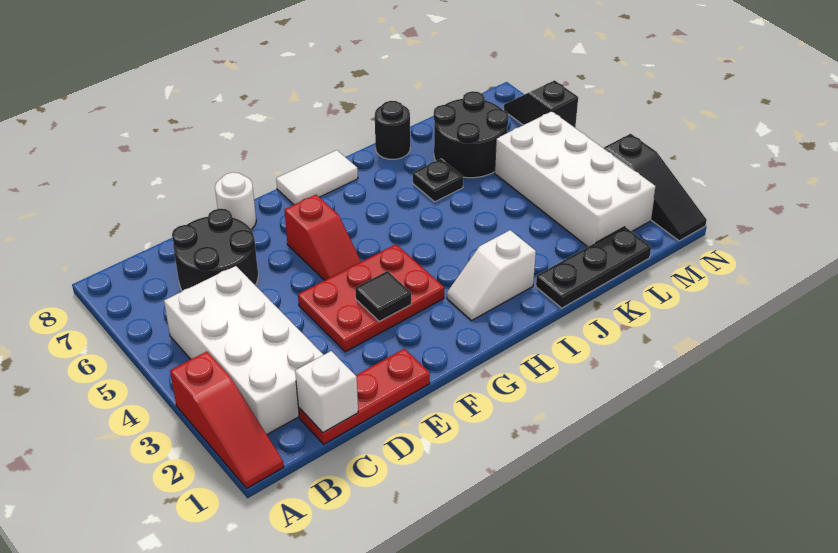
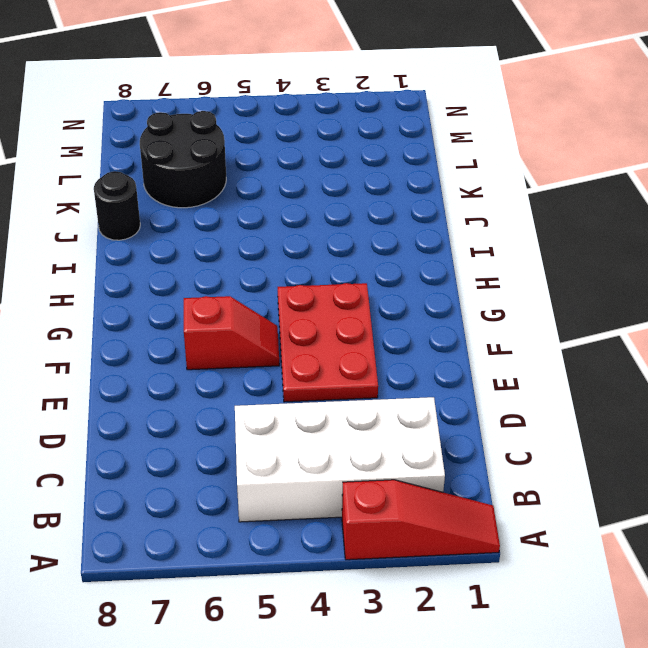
none -> red plate C1:E1 level 1
none -> black round brick C6:D7 level 1
none -> white round brick E8 level 1

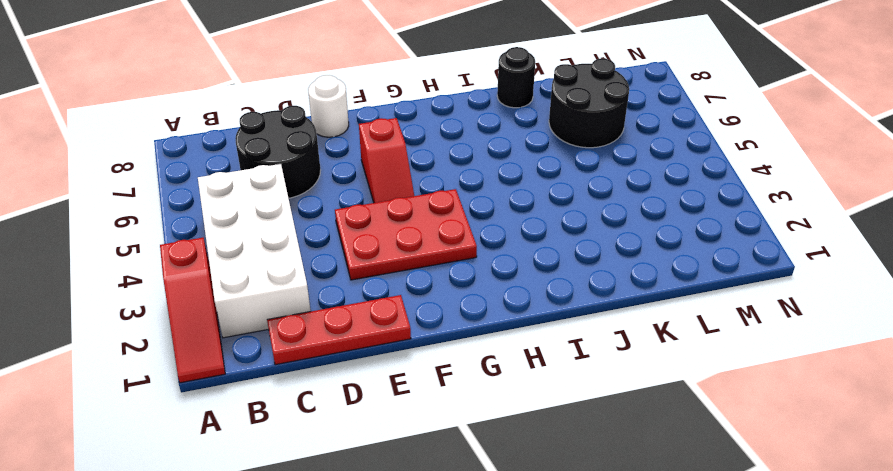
none -> white tile G8:H8 level 1
none -> white slope H2:I2 level 1 top I
none -> black plate J1:L1 level 1

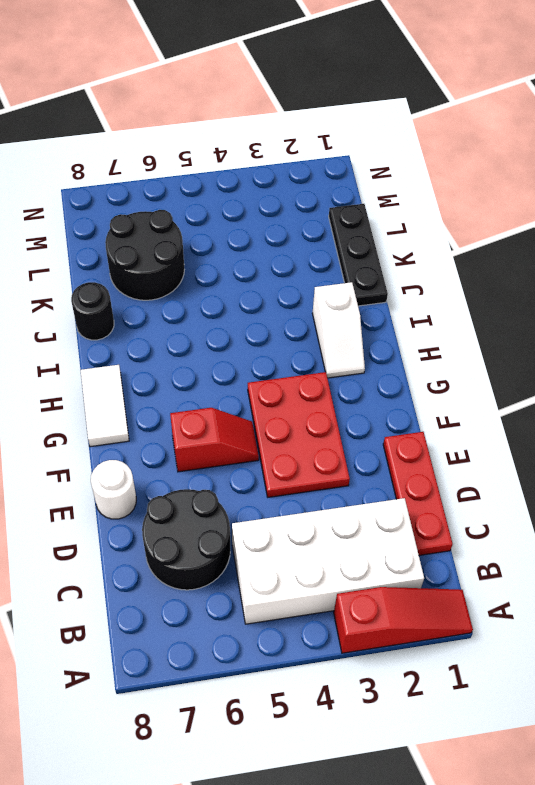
none -> black plate J6 level 1
none -> white brick L2:M5 level 1
none -> black slope N1:N3 level 1 top 3

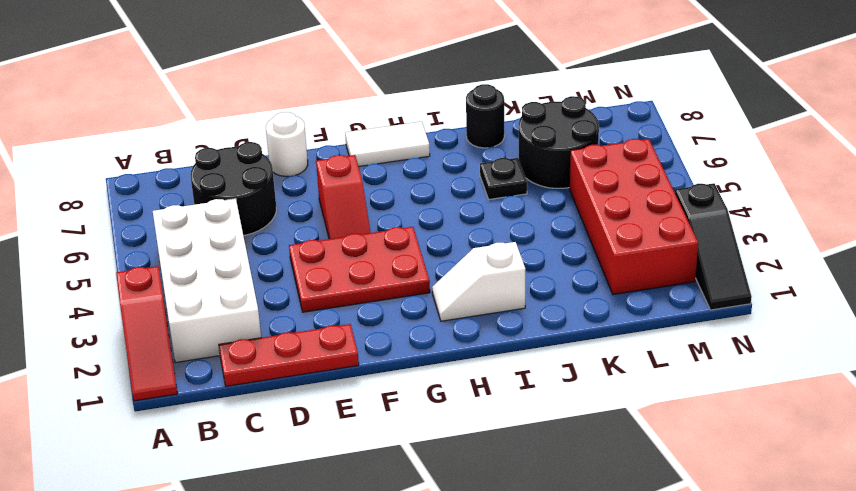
red brick L2:M5 level 1 -> white brick L2:M5 level 1
none -> black plate J1:L1 level 1
none -> black slope N6:N7 level 1 top 6
none -> white brick C1 level 2

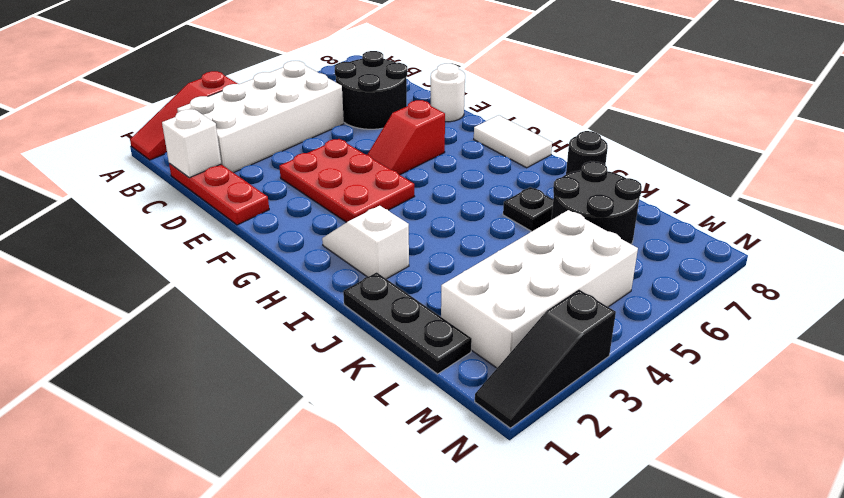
none -> black slope N6:N7 level 1 top 6
none -> black tile F3 level 2

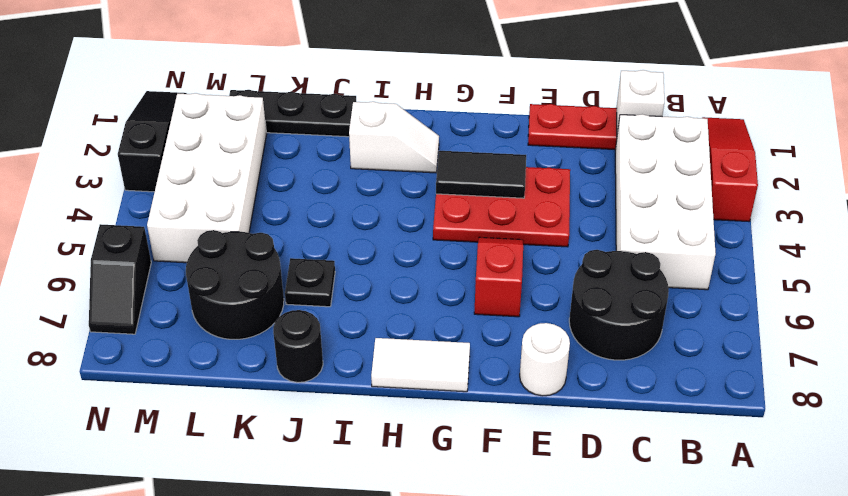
black tile F3:G3 level 2 -> black tile F3 level 2

